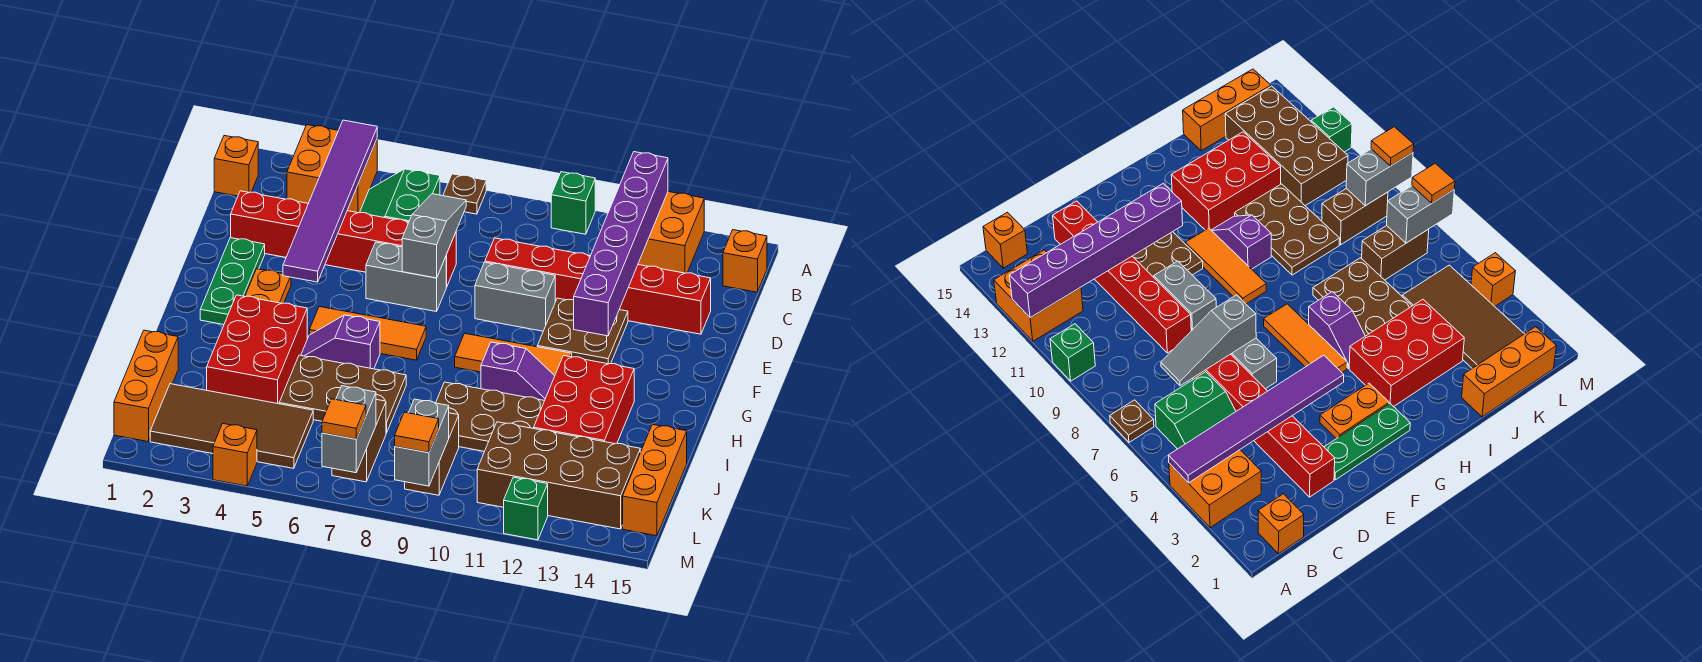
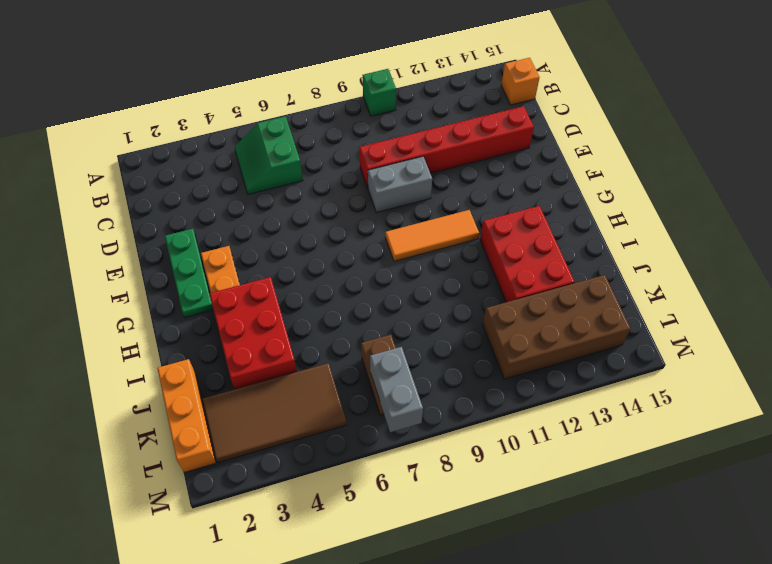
none -> orange brick A3:B4 level 1
none -> brown plate A7 level 1
none -> orange brick A12:B13 level 1
none -> orange brick B1 level 1

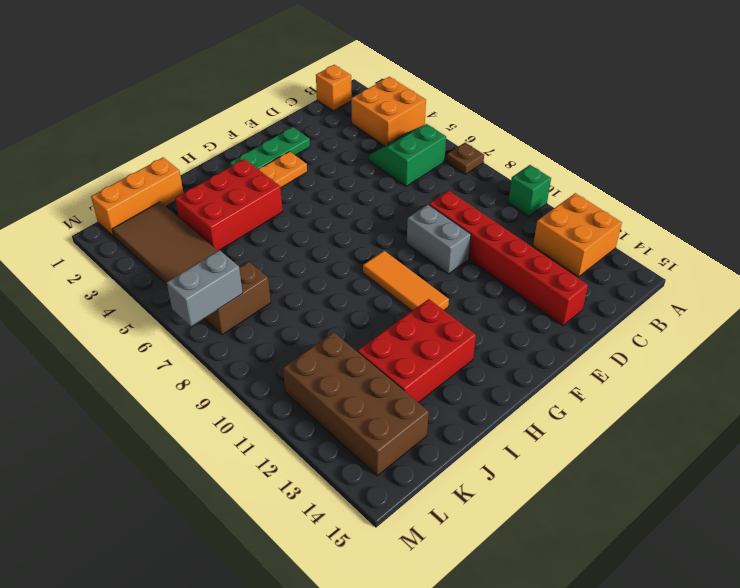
none -> orange brick B15 level 1
none -> red brick D2:D7 level 1
none -> grey brick E6:E7 level 1
none -> brown plate E11:F12 level 1

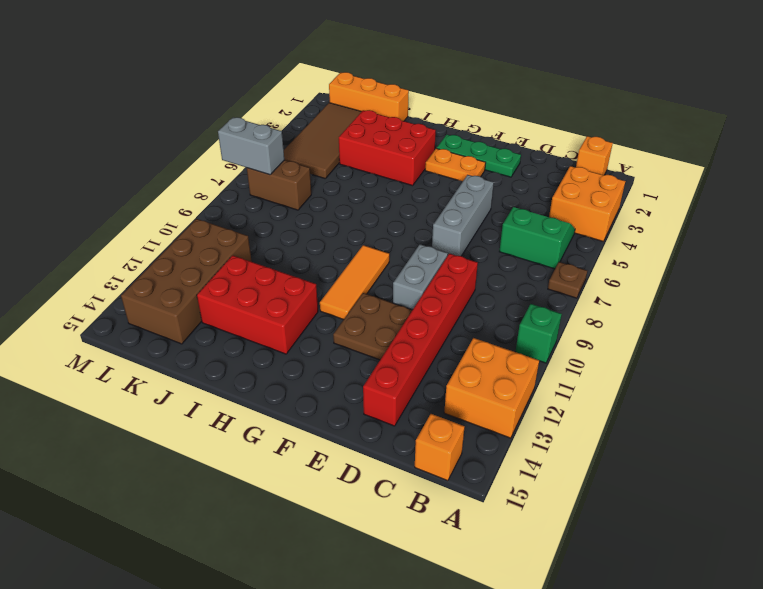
grey brick E5:E7 level 1 -> grey brick E6:E7 level 1
none -> red brick D2:D7 level 1
none -> orange tile G5:G7 level 1
none -> purple slope H5:H6 level 1 top 6
none -> purple slope H10:H11 level 1 top 10

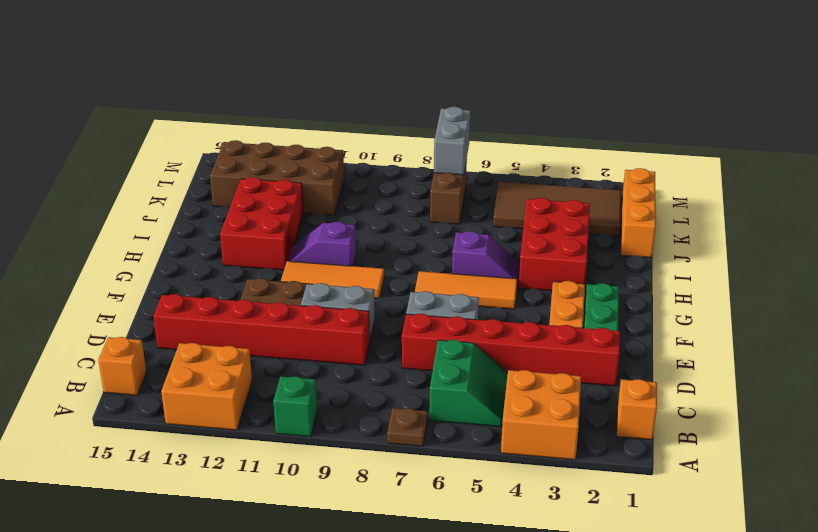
none -> brown plate I5:J7 level 1
none -> brown plate I9:J11 level 1
none -> orange brick J15:L15 level 1
none -> brown brick K9:L9 level 1

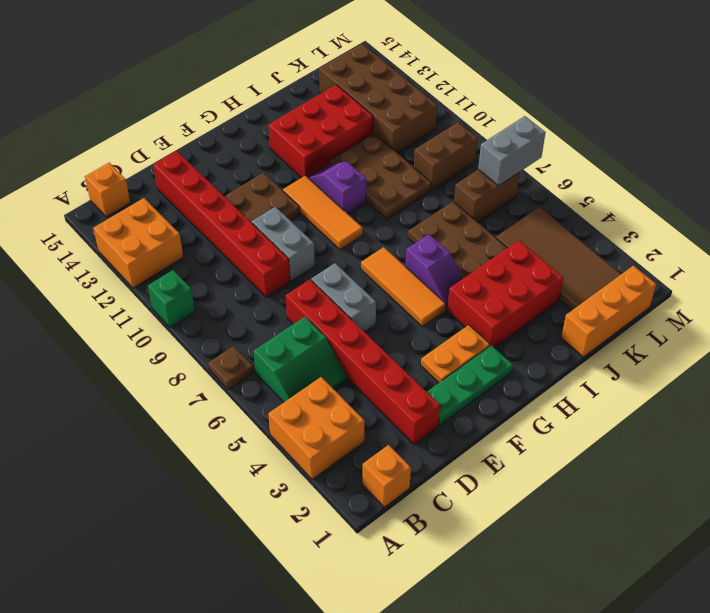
none -> orange brick J15:L15 level 1
none -> orange brick M4 level 1
none -> green brick M12 level 1
none -> purple tile A4:F4 level 2

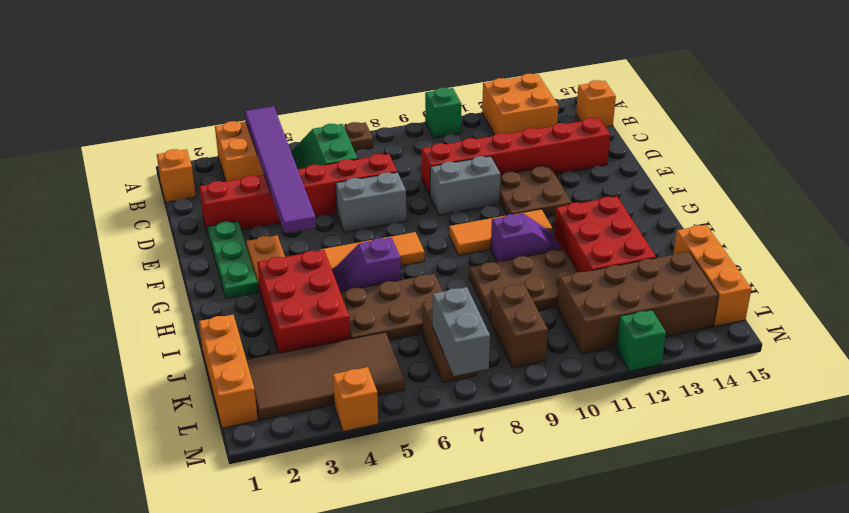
none -> purple brick A12:F12 level 2
none -> grey slope C7:E7 level 2 top E
none -> grey brick L9:M9 level 2
none -> orange tile M7 level 3

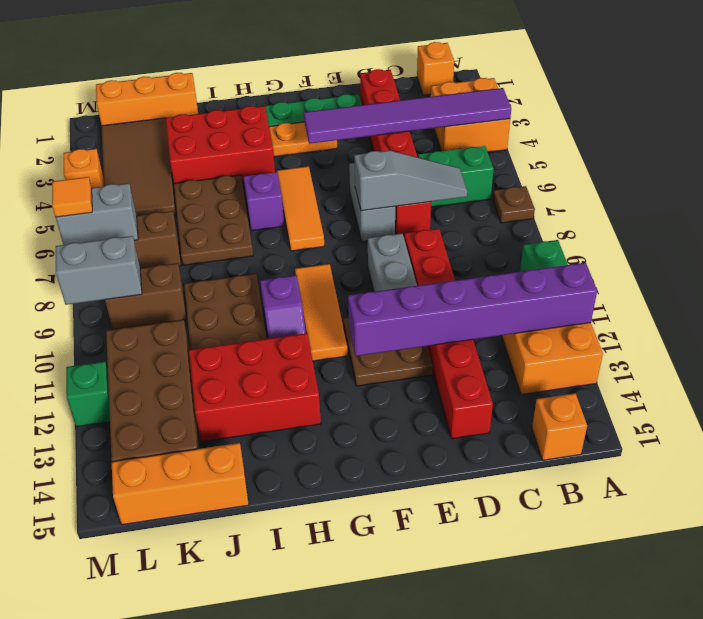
none -> orange tile M9 level 3

